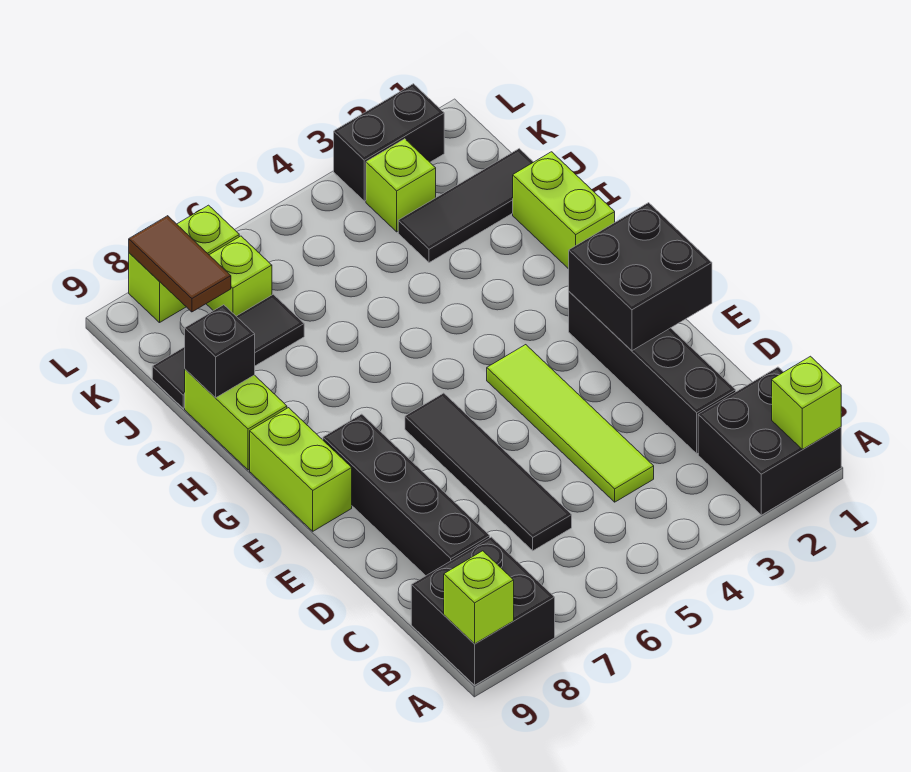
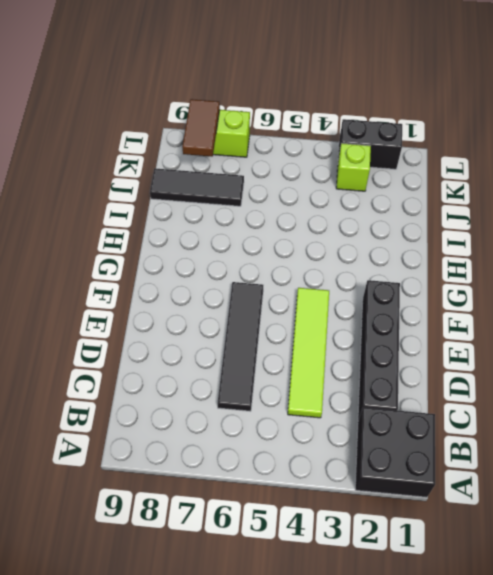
none -> black brick A8:B9 level 1
none -> black brick C8:F8 level 1
none -> lime brick F9:G9 level 1

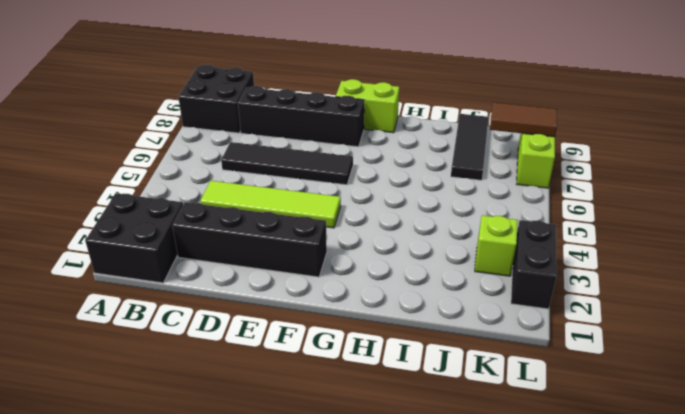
none -> lime brick H1:I1 level 1
none -> lime brick H9:I9 level 1
none -> black tile J1:J3 level 1

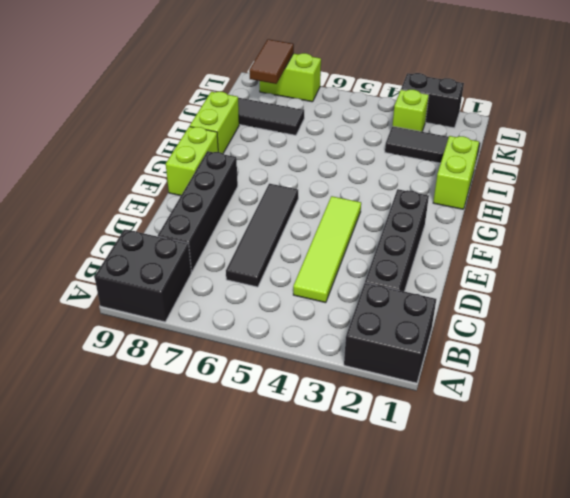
none -> lime brick K7 level 1
none -> lime brick A1 level 2
none -> lime brick A9 level 2

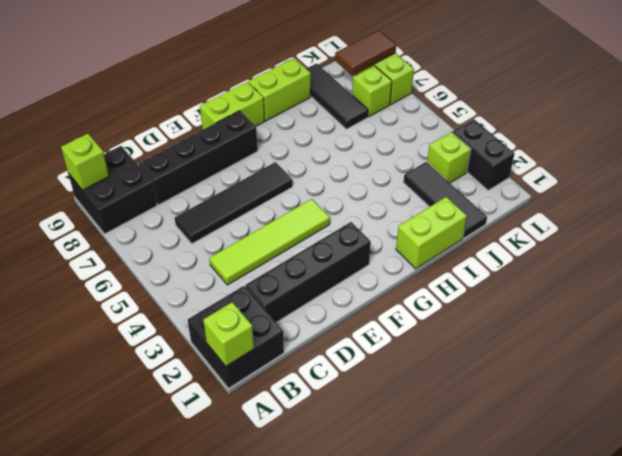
none -> black brick E1:F2 level 2
none -> black brick I9 level 2

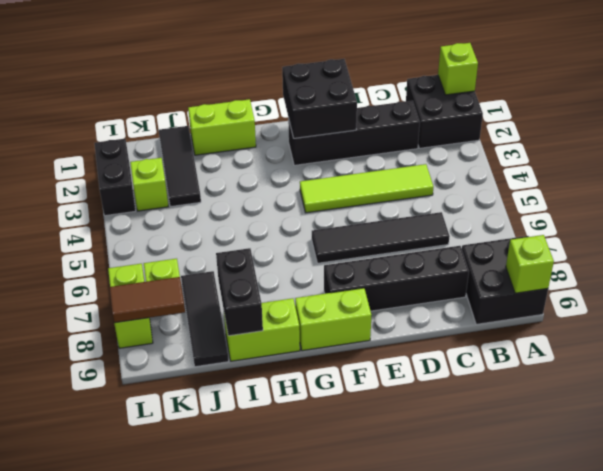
black brick I8:I9 level 2 -> black brick I9 level 2

